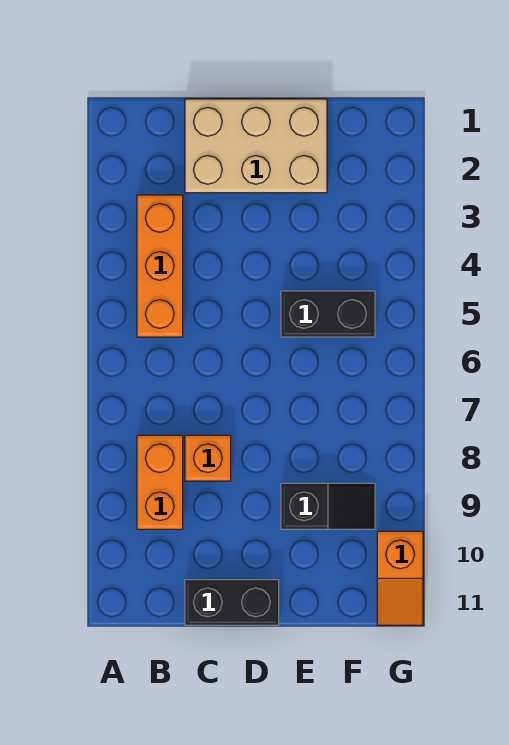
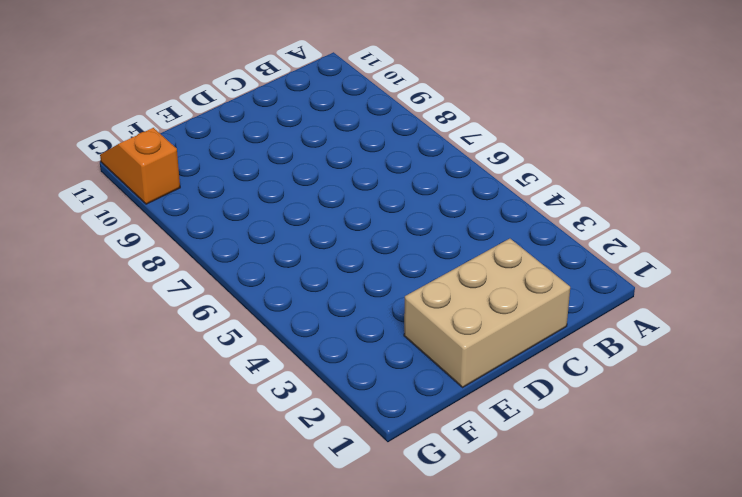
none -> orange brick B3:B5 level 1
none -> orange brick B8:B9 level 1

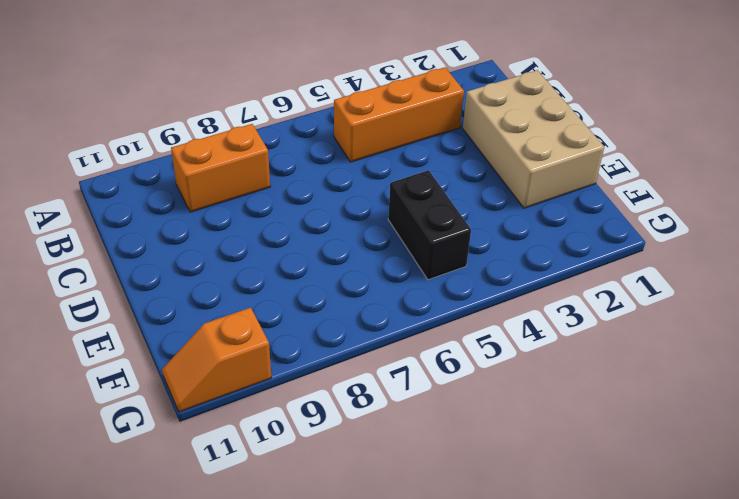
none -> orange brick C8 level 1
none -> black brick C11:D11 level 1

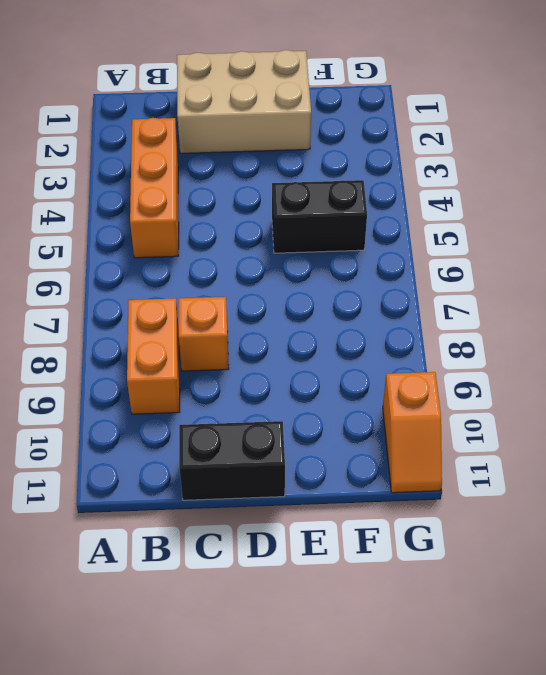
none -> black slope E9:F9 level 1 top E

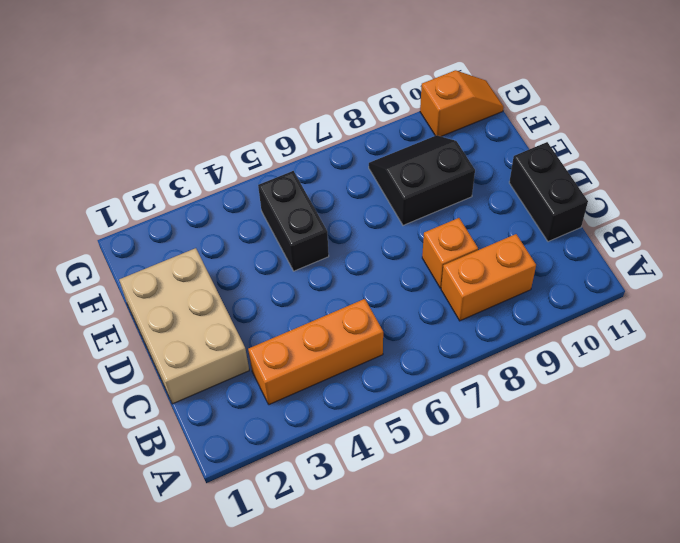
black slope E8:F9 level 1 top E -> black slope E9:F9 level 1 top E

